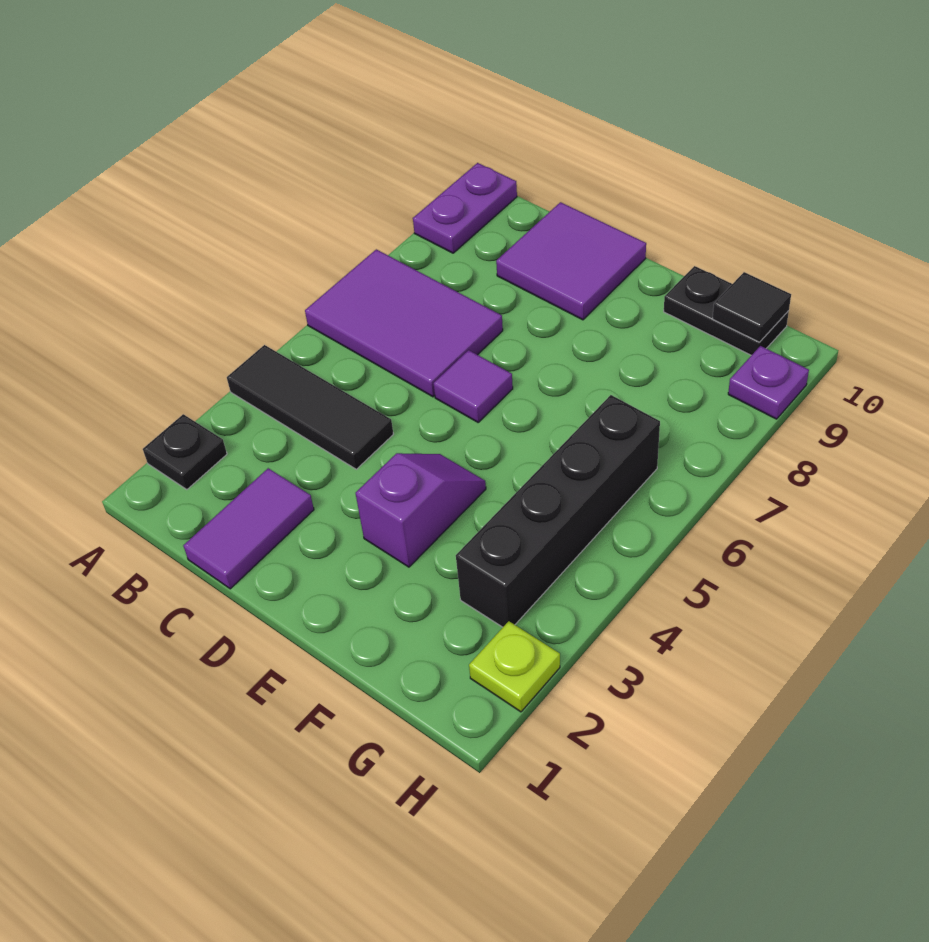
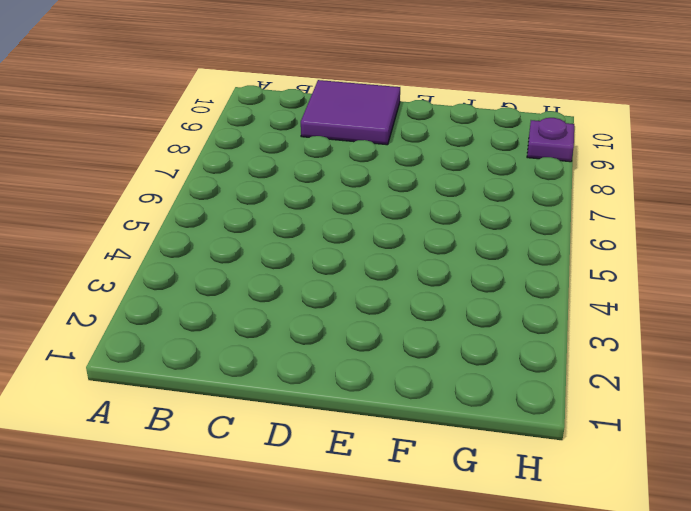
none -> black plate A2 level 1
none -> black tile A4:C4 level 1
none -> purple tile A6:C7 level 1

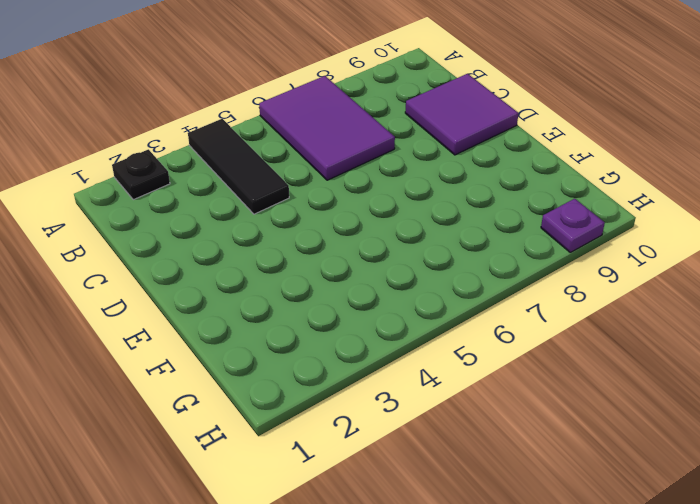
none -> purple plate A9:A10 level 1
none -> purple tile C1:C2 level 1
none -> purple tile D6 level 1

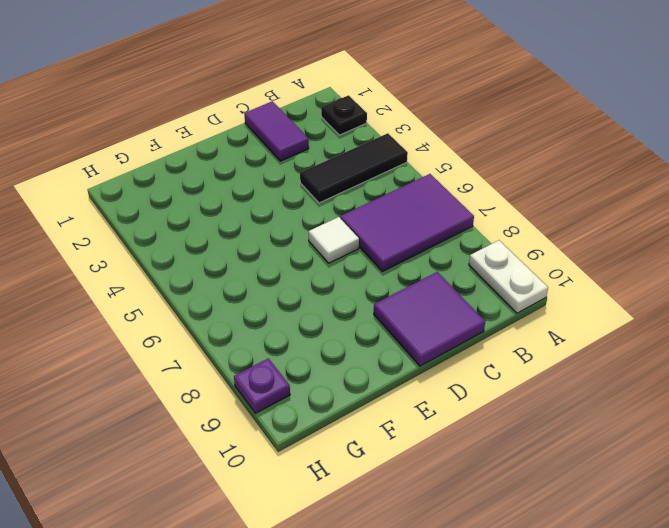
white plate A9:A10 level 1 -> purple plate A9:A10 level 1
white tile D6 level 1 -> purple tile D6 level 1
none -> purple slope E3:E4 level 1 top 3
none -> black plate F10:G10 level 1
none -> black brick G3:G6 level 1

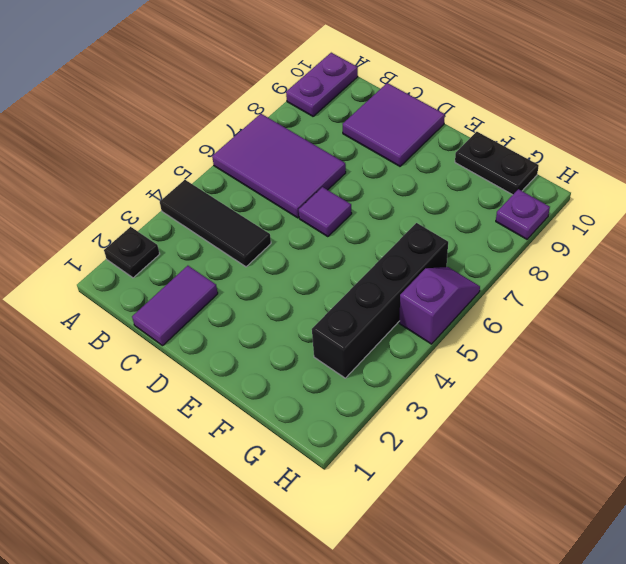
purple slope H5:H6 level 1 top 5 -> purple slope E3:E4 level 1 top 3
none -> lime plate H2 level 1
none -> black tile G10 level 2

